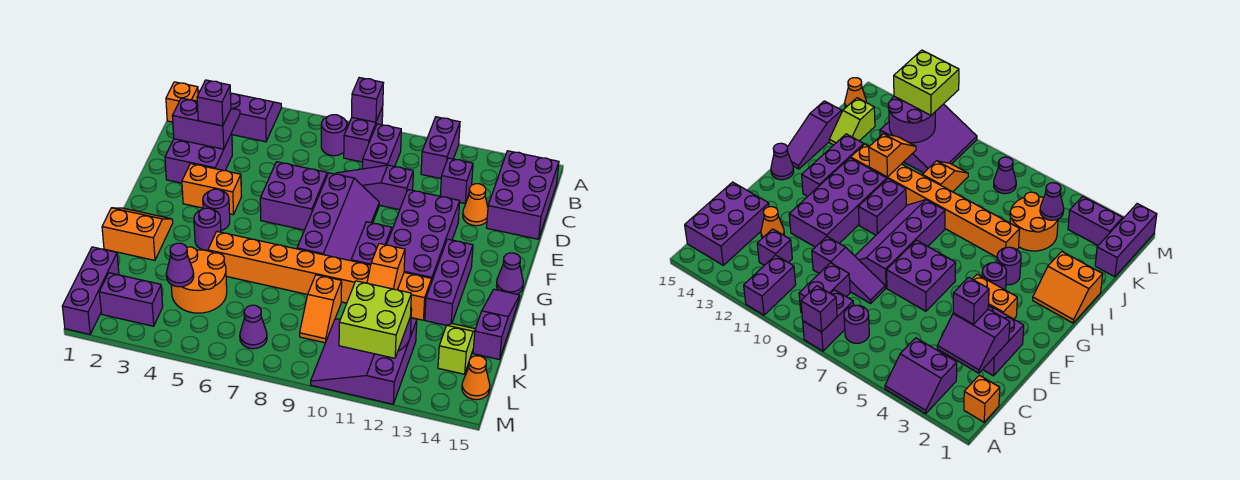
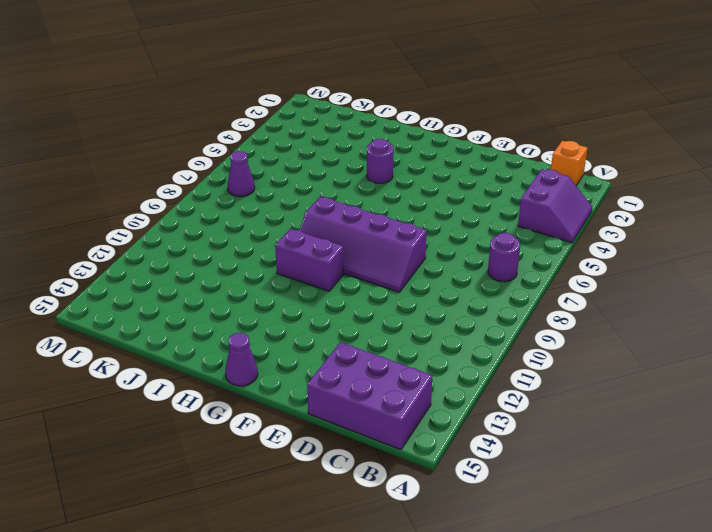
none -> purple brick A8:B8 level 1
none -> purple brick A11:B11 level 1
none -> purple brick B9:C9 level 1
none -> purple brick C12 level 1

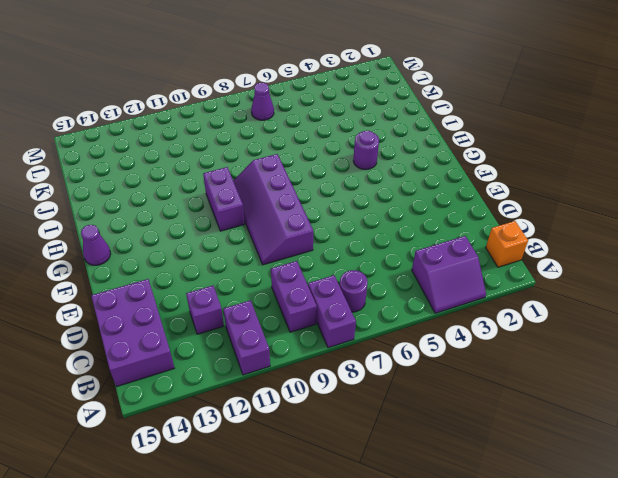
none -> purple brick D2:E3 level 1
none -> purple slope D8:D10 level 1 top 10
none -> orange cone D13 level 1
none -> purple brick E6:F7 level 1

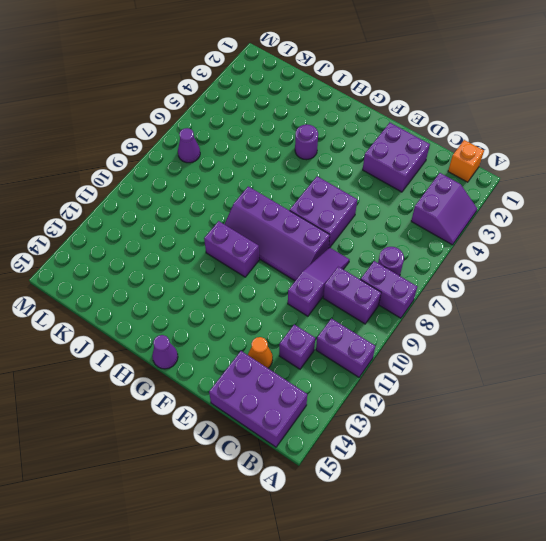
none -> purple brick E11:H12 level 1
none -> orange brick F3:F4 level 1
none -> purple round brick G4 level 1
none -> purple brick G13:I13 level 1

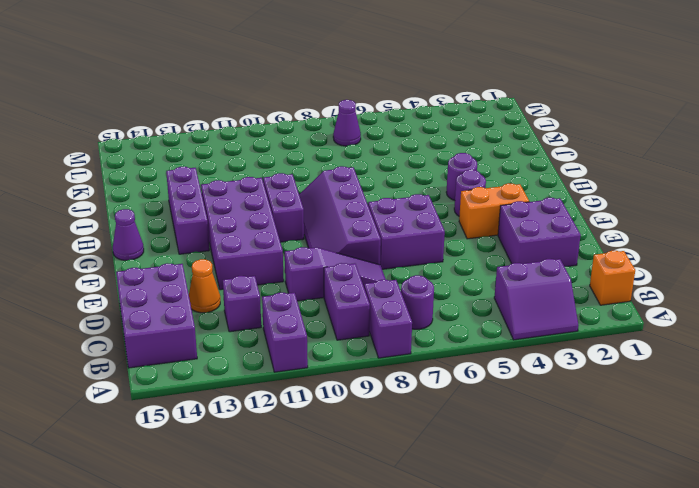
none -> orange slope H1:I2 level 1 top I
none -> purple slope H15:J15 level 1 top J
none -> orange brick I5:I12 level 1
none -> orange round brick J4:K5 level 1

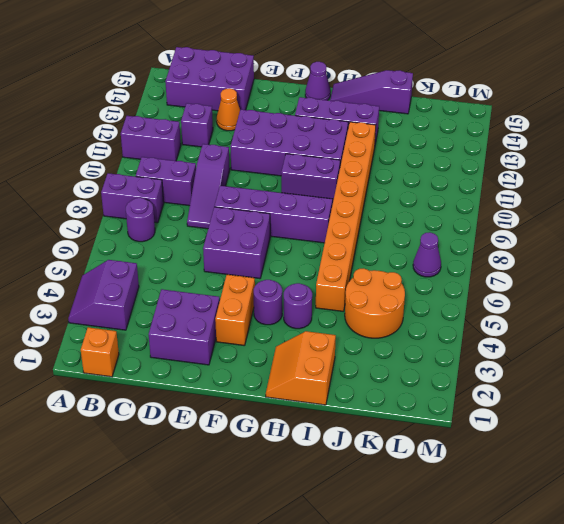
none -> orange slope J9:K9 level 1 top J
none -> lime slope J14:K14 level 1 top K
none -> purple brick K1:M1 level 1
none -> purple slope K10:M12 level 1 top 12

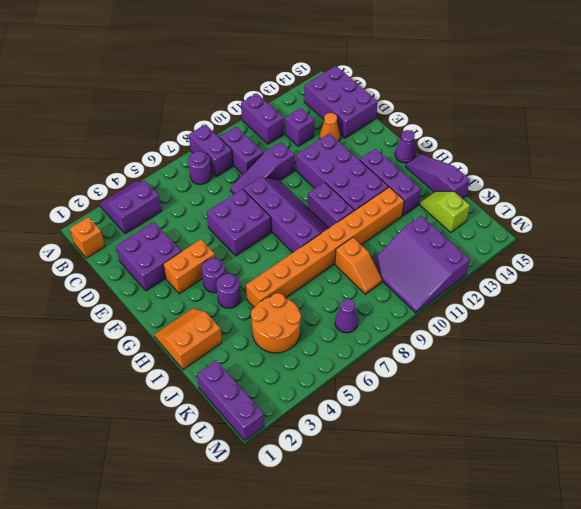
none -> purple brick L2:L3 level 1
none -> orange cone L15 level 1
none -> purple brick A8 level 2
none -> purple slope C2:D3 level 2 top D

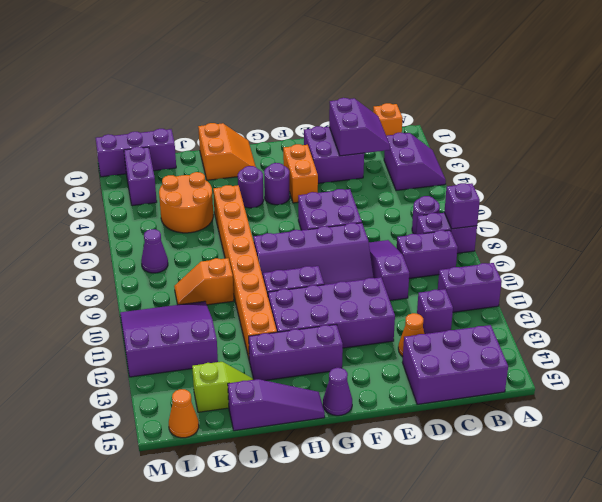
none -> orange slope I11:J11 level 2 top I
none -> purple cone K4 level 2
none -> purple round brick K11:L12 level 2
none -> purple brick D3 level 3

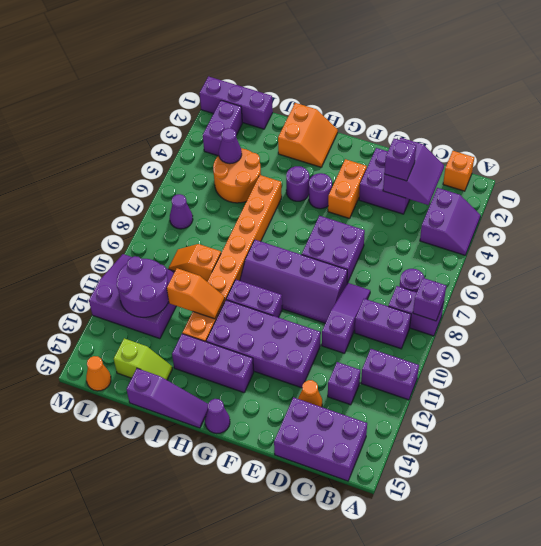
orange slope I11:J11 level 2 top J -> orange slope I11:J11 level 2 top I
none -> lime brick L11:M12 level 3

